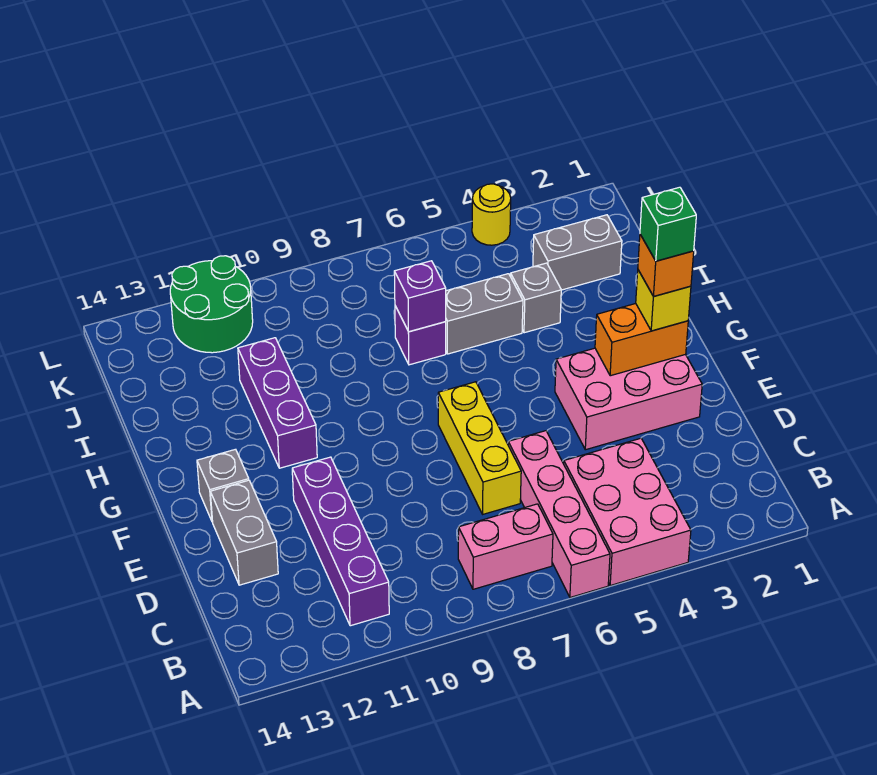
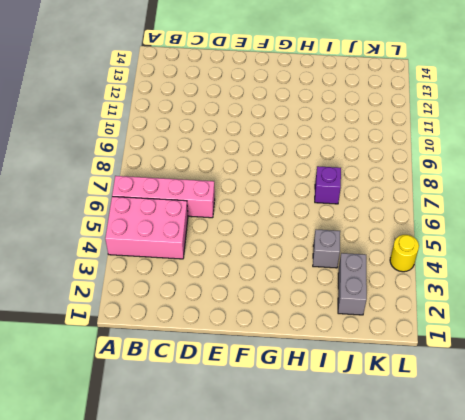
none -> pink brick B7:B8 level 1
none -> purple brick B11:E11 level 1
none -> yellow brick D7:F7 level 1

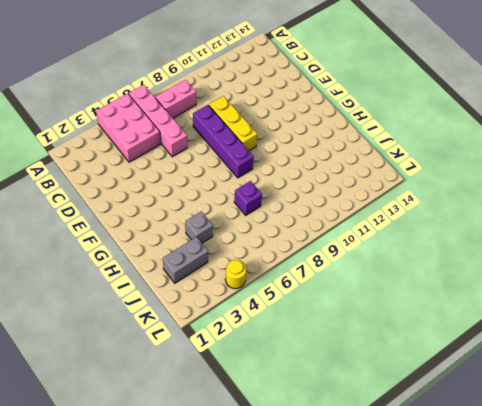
purple brick D8:G8 level 1 -> purple brick B11:E11 level 1
yellow brick D9:F9 level 1 -> yellow brick D7:F7 level 1
none -> grey brick D13:E13 level 1
none -> pink brick E2:F4 level 1
none -> grey brick F13 level 1

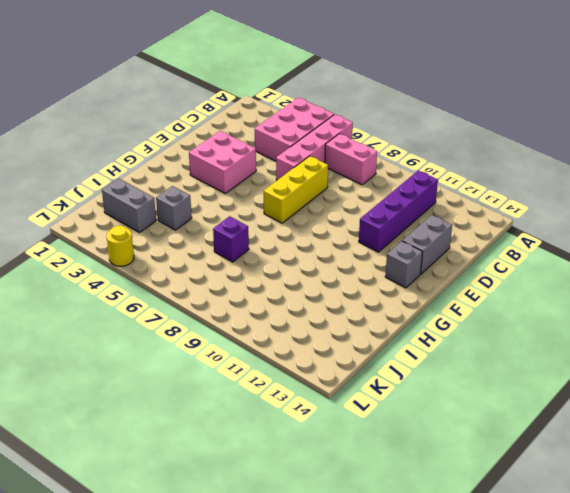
pink brick E3:F4 level 1 -> pink brick E2:F4 level 1
none -> purple brick G11:I11 level 1
none -> grey brick I5:I6 level 1
none -> green round brick K11:L12 level 1

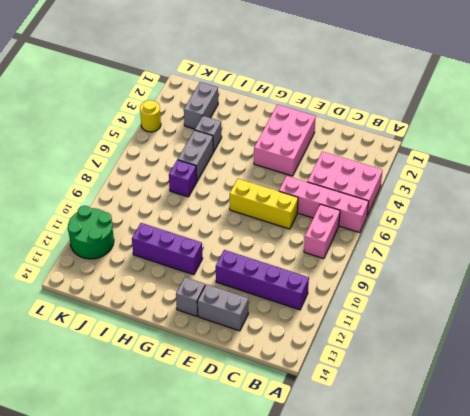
none -> orange brick F2:F3 level 2
none -> purple brick I7 level 2
none -> yellow brick F2 level 3

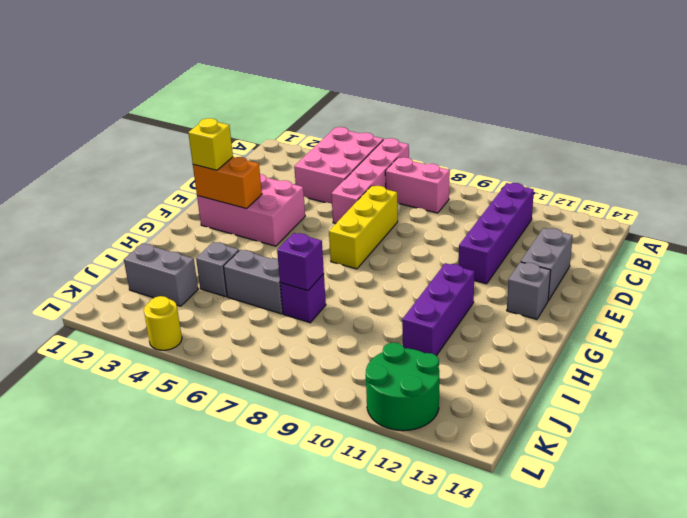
none -> orange brick F2 level 4
none -> green brick F2 level 5

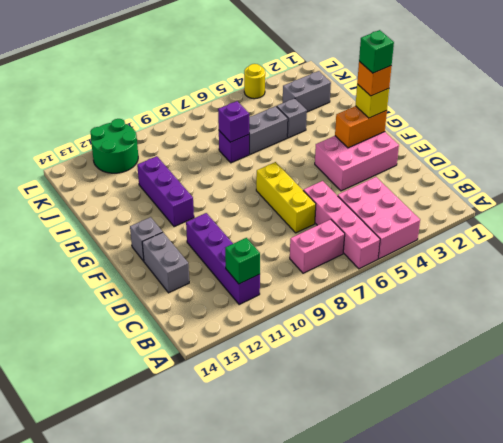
green brick B11 level 2 -> none

